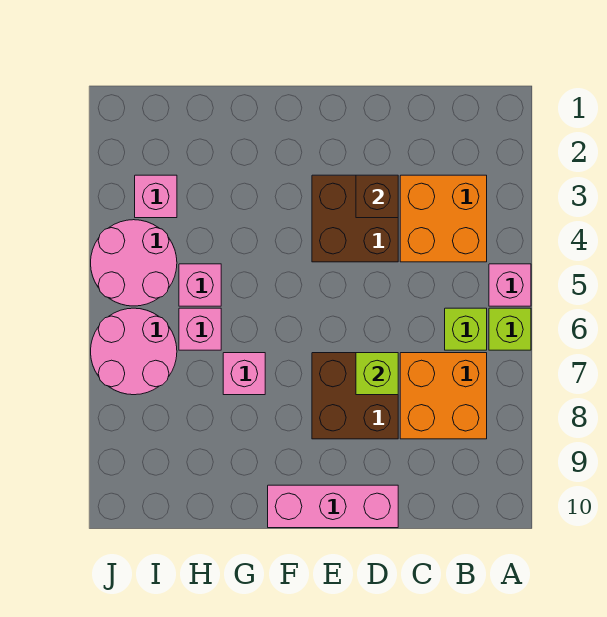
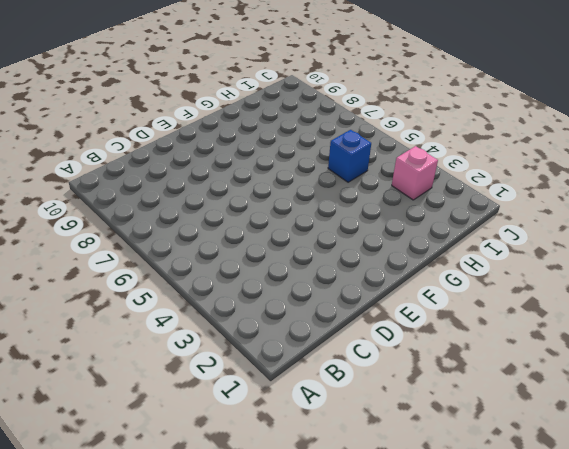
blue brick H5 level 1 -> pink brick H5 level 1
none -> pink brick A5 level 1
none -> lime brick A6 level 1
none -> orange brick B3:C4 level 1

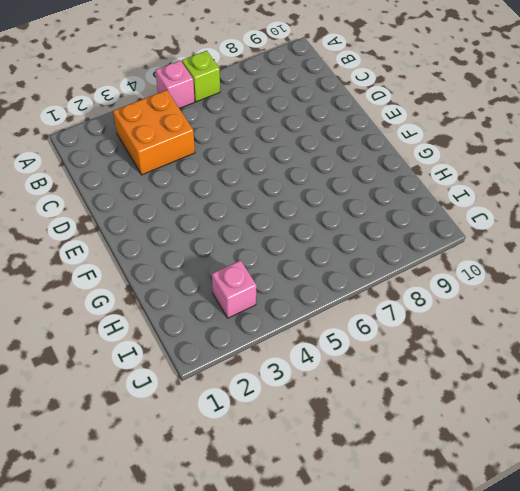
none -> lime brick B6 level 1
none -> orange brick B7:C8 level 1
none -> brown brick D3:E4 level 1

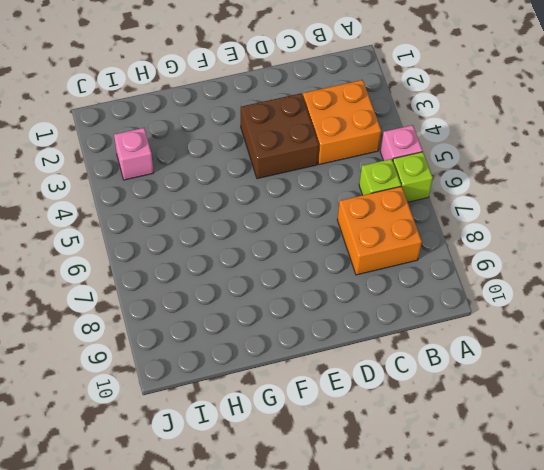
none -> brown brick D7:E8 level 1
none -> pink brick D10:F10 level 1
none -> pink brick G7 level 1

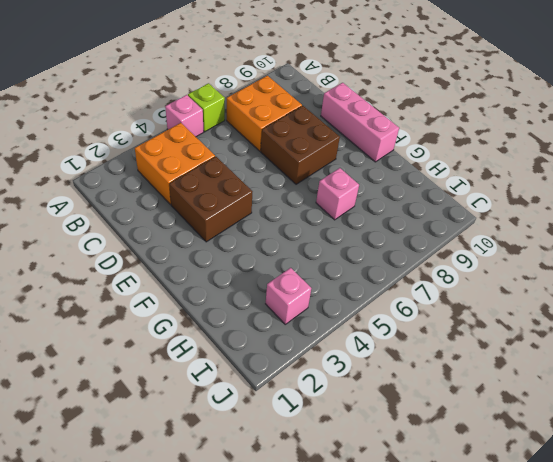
none -> lime brick B6 level 1
none -> pink brick H5 level 1
none -> pink brick H6 level 1

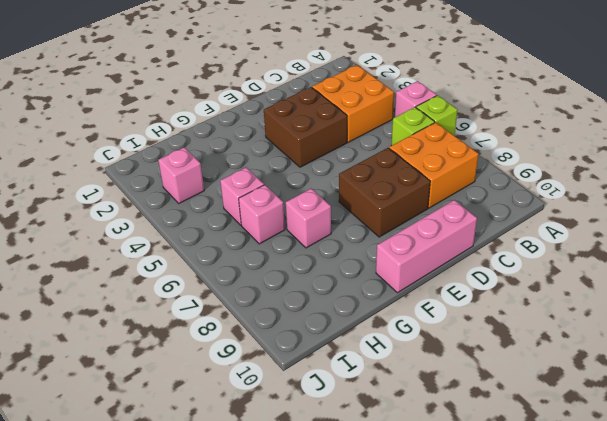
none -> pink round brick I4:J5 level 1
none -> pink round brick I6:J7 level 1
none -> brown brick D3 level 2

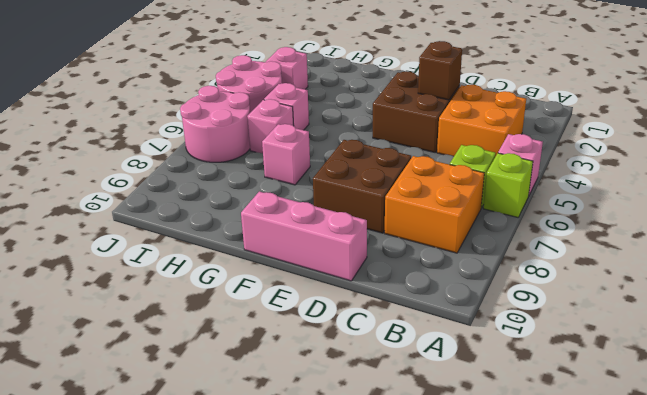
none -> lime brick D7 level 2

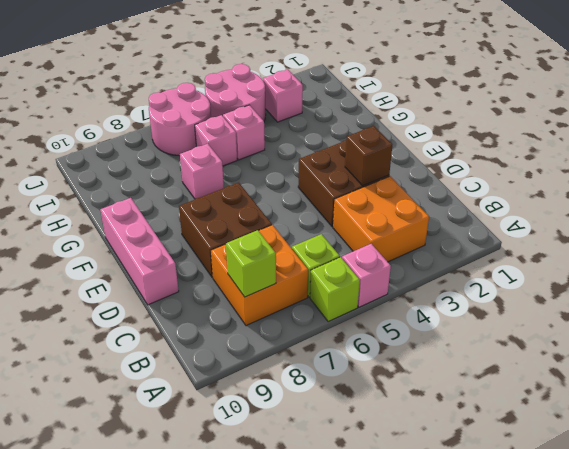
lime brick B8 level 2 -> lime brick D7 level 2

